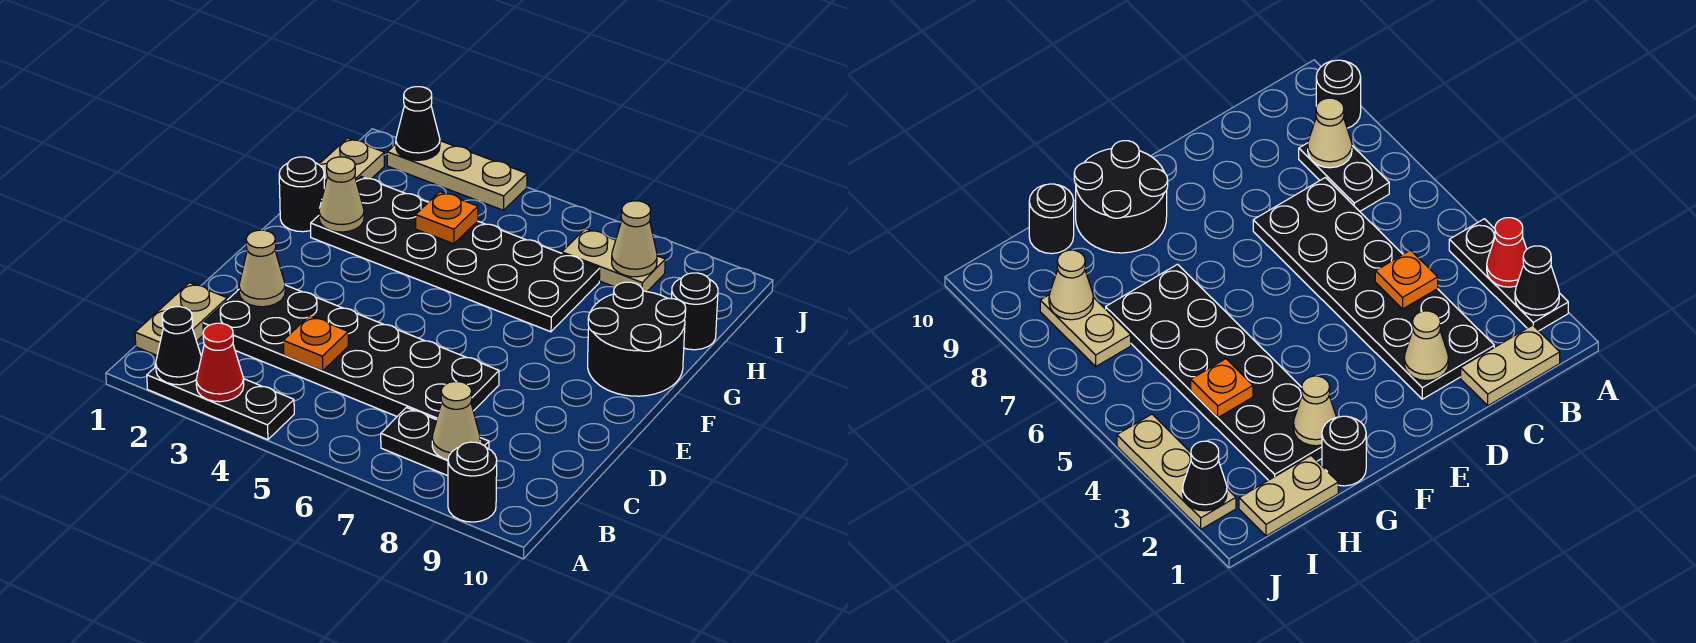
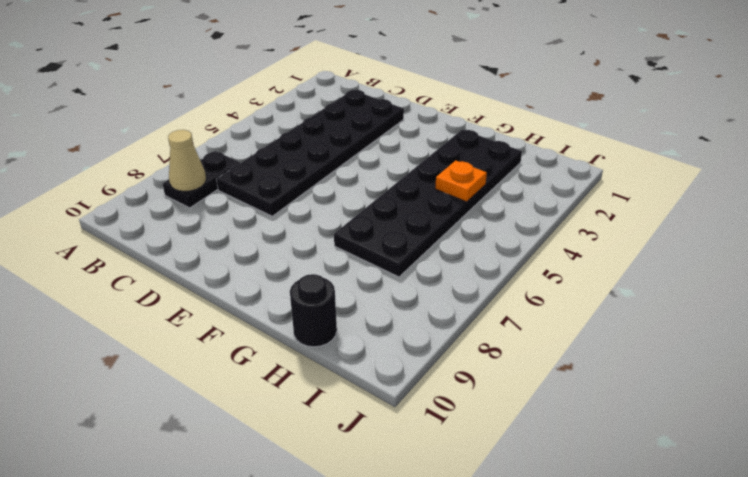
none -> black plate A2:A4 level 1
none -> black round brick A9 level 1
none -> tan plate B1:C1 level 1

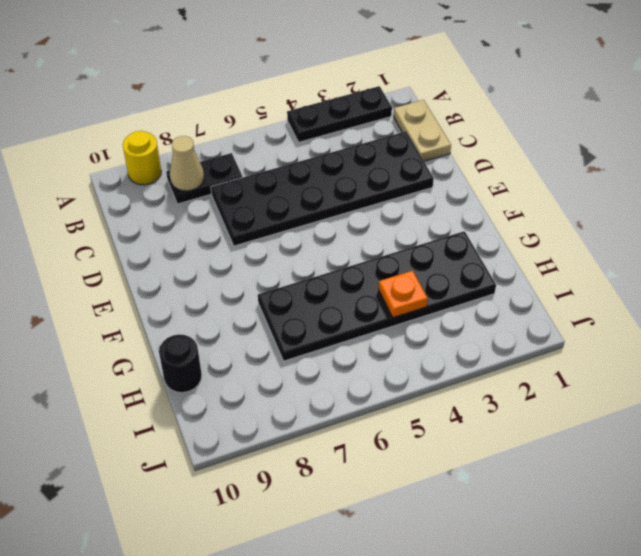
yellow round brick A9 level 1 -> black round brick A9 level 1
none -> black round brick F9:G10 level 1
none -> black round brick G1 level 1
none -> tan plate H1:I1 level 1

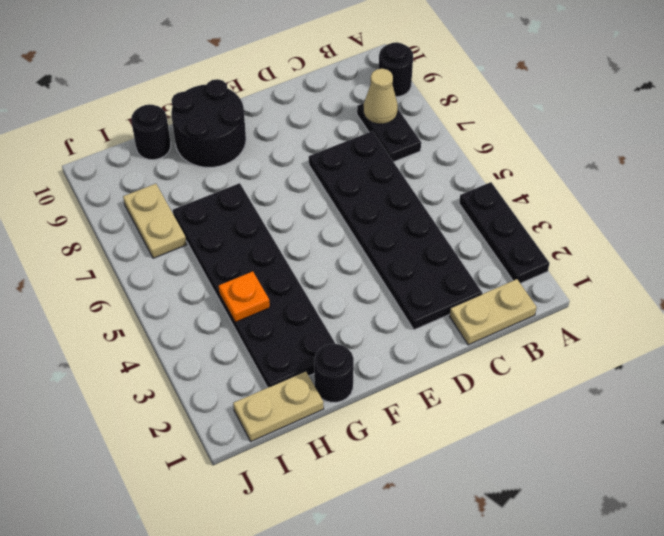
none -> tan plate J2:J4 level 1
none -> black cone A2 level 2
none -> red cone A3 level 2

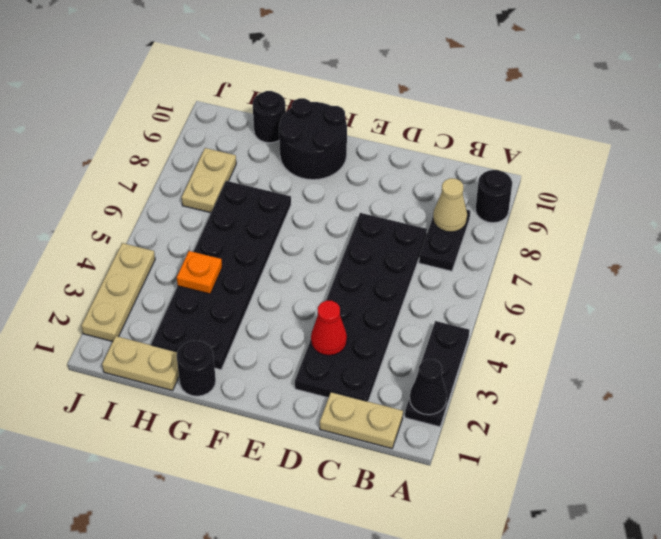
red cone D3 level 2 -> red cone A3 level 2
none -> orange plate C4 level 2
none -> tan cone D2 level 2
none -> tan cone G2 level 2

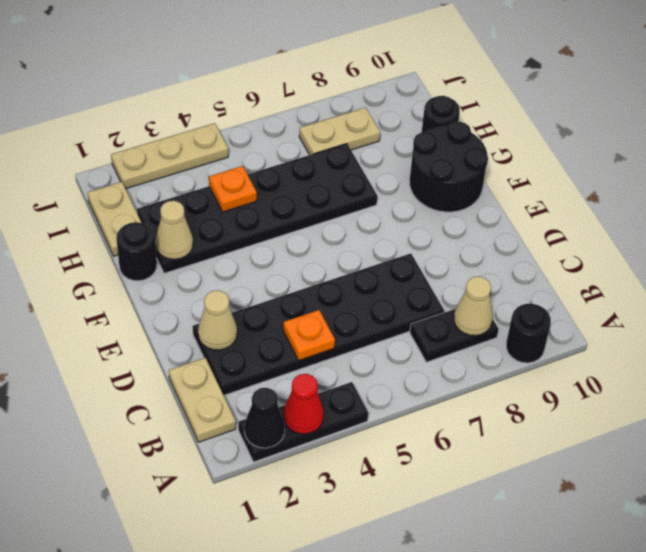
none -> tan cone I8 level 2
none -> black cone J2 level 2

